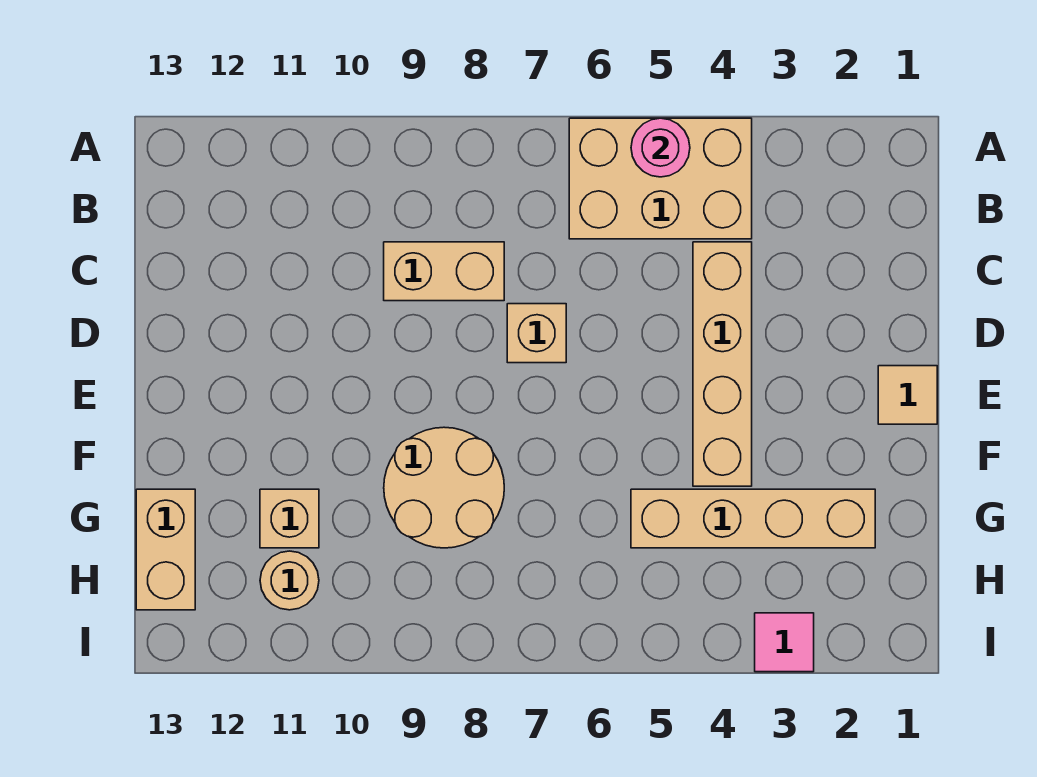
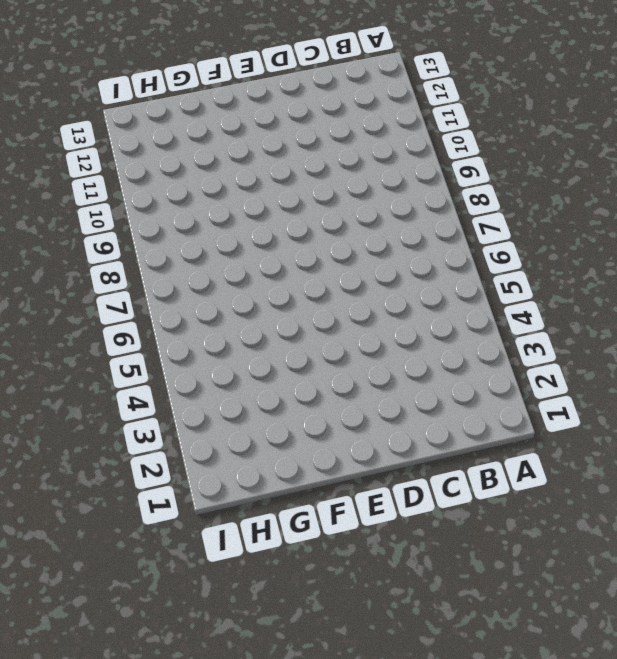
none -> tan brick A4:B6 level 1
none -> tan brick C4:F4 level 1
none -> tan brick C8:C9 level 1

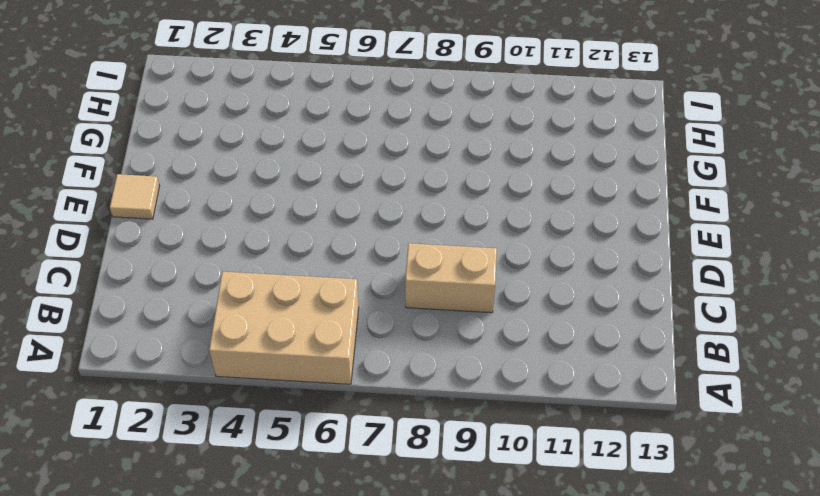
none -> tan brick C4:F4 level 1
none -> tan brick D7 level 1
none -> tan round brick F8:G9 level 1

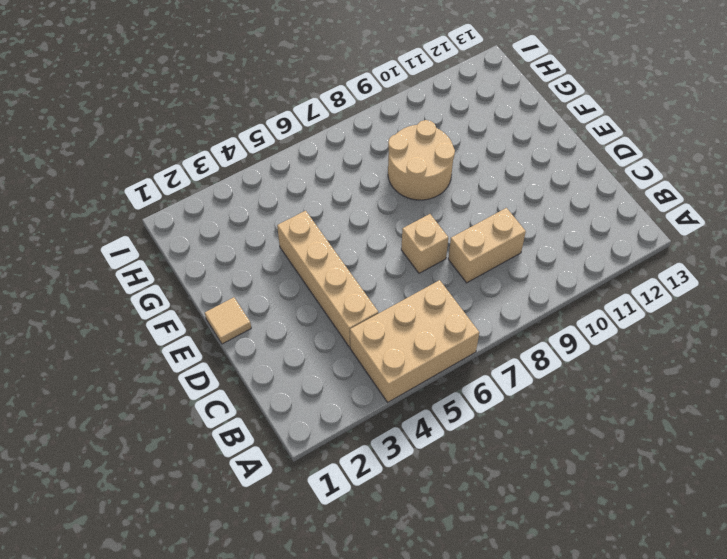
none -> tan brick G2:G5 level 1
none -> tan brick G11 level 1
none -> tan brick G13:H13 level 1

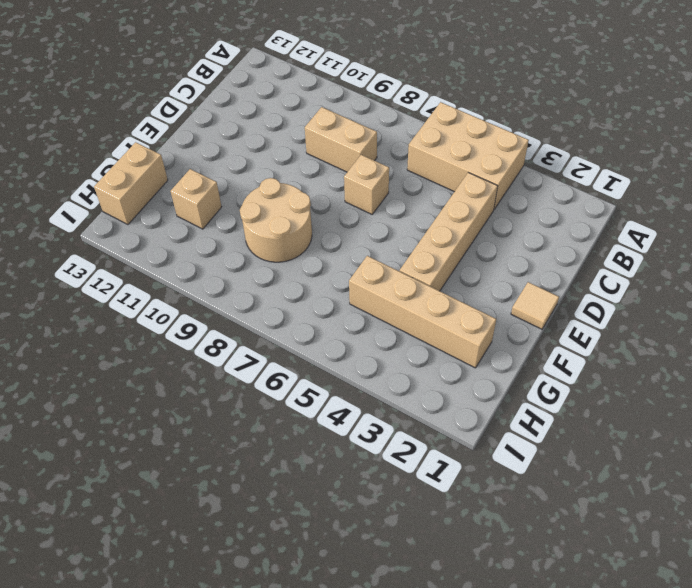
none -> tan round brick H11 level 1
none -> pink tile I3 level 1
none -> pink round brick A5 level 2

